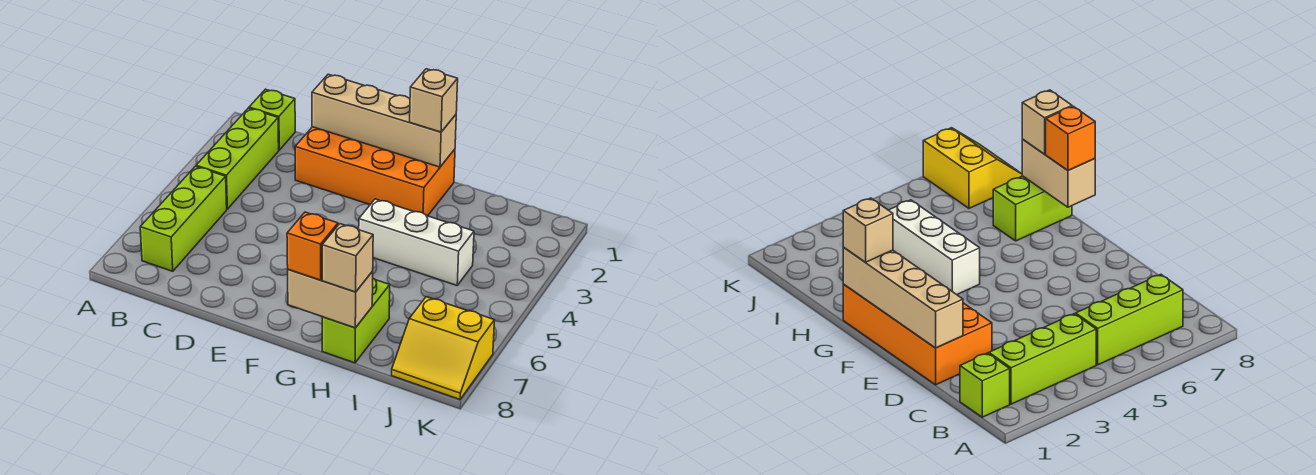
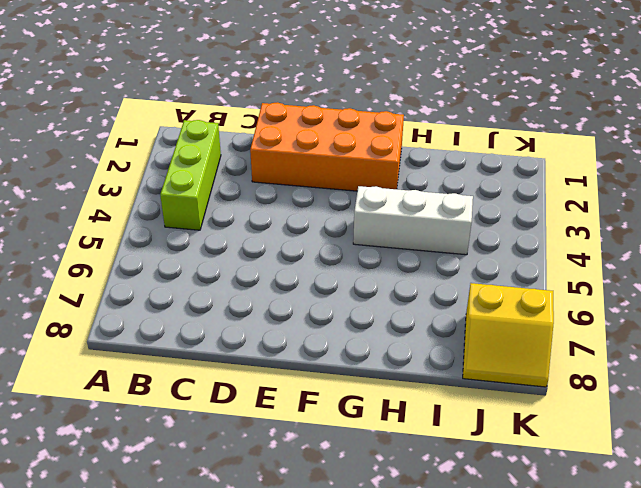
none -> lime brick B1 level 1
none -> lime brick B5:B7 level 1
none -> lime brick H7:H8 level 1

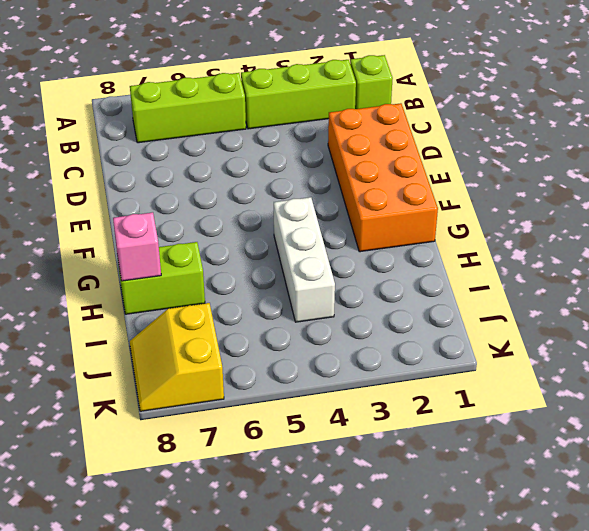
pink brick H8 level 2 -> tan brick G8:H8 level 2
none -> tan brick D1:G1 level 2
none -> tan brick G1 level 3
none -> orange brick G8 level 3

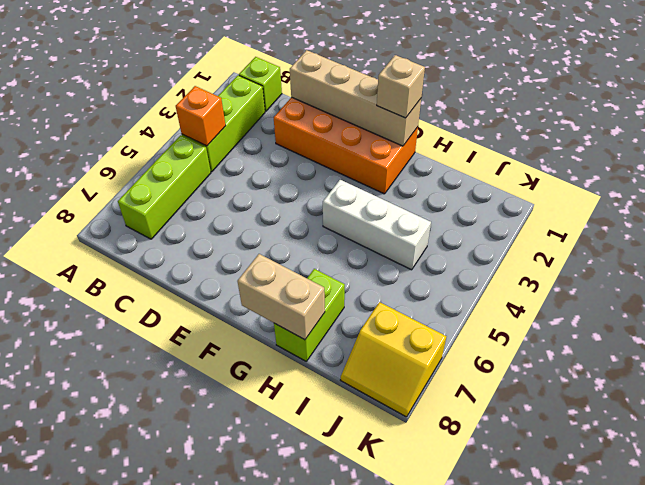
orange brick B4 level 2 -> orange brick G8 level 3
none -> tan brick H8 level 3

